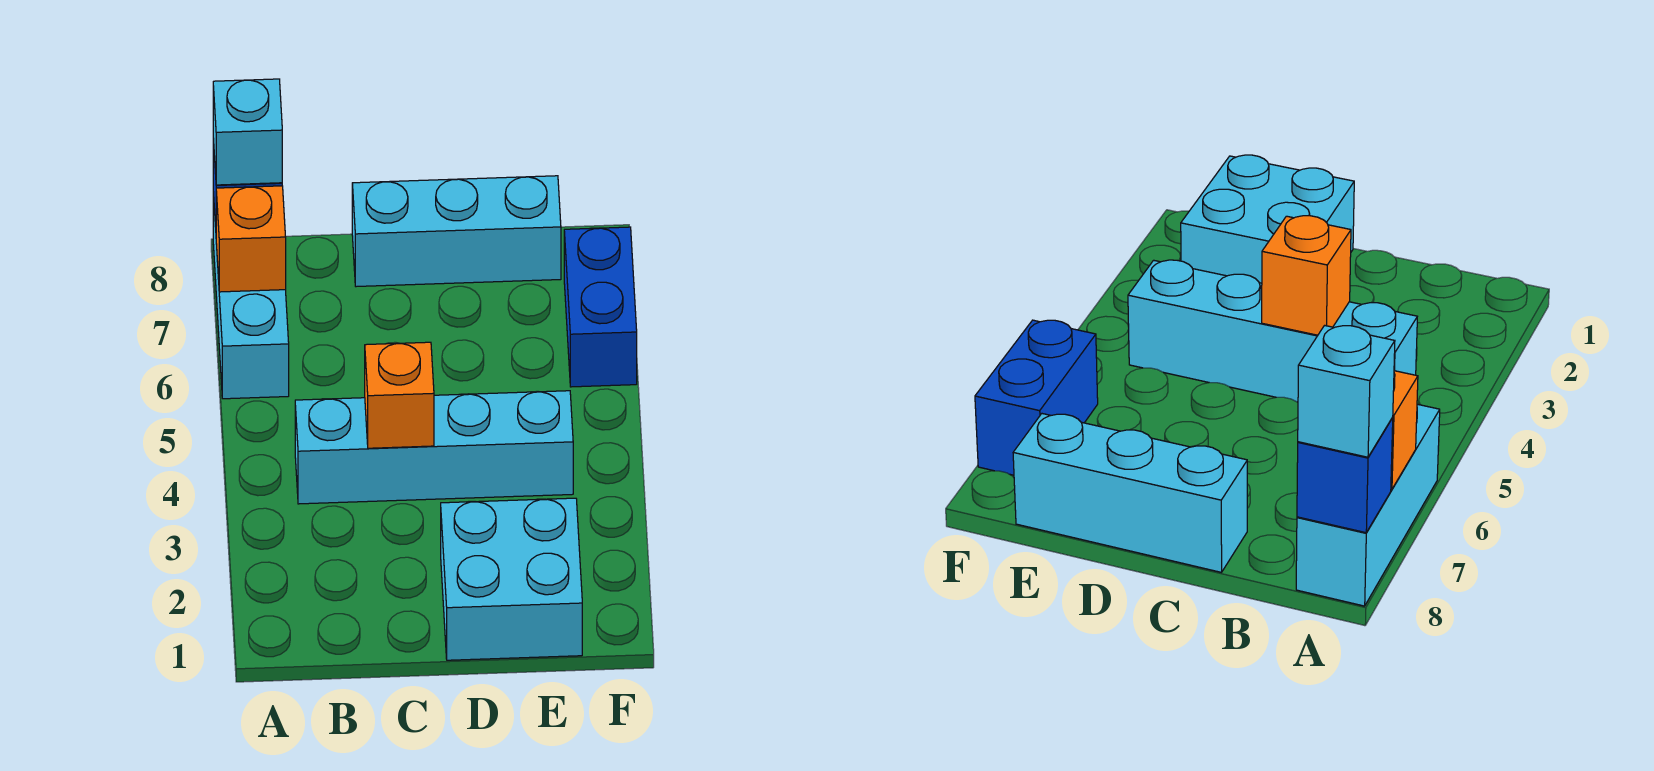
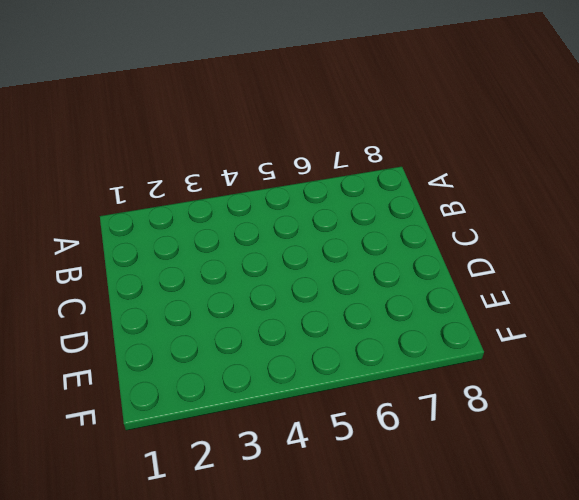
none -> cyan brick A6:A8 level 1
none -> cyan brick B4:E4 level 1

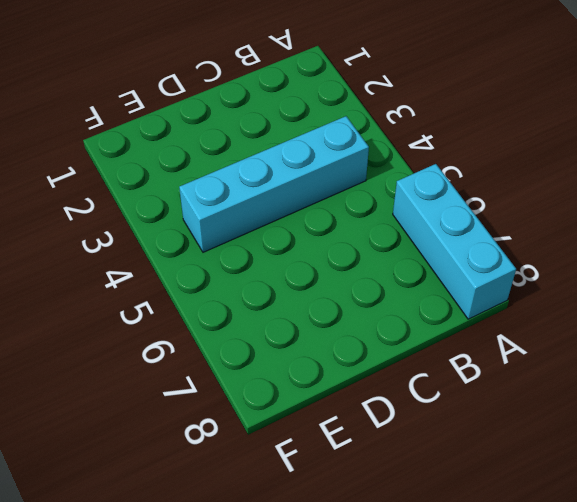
none -> cyan brick C8:E8 level 1
none -> cyan brick D1:E2 level 1

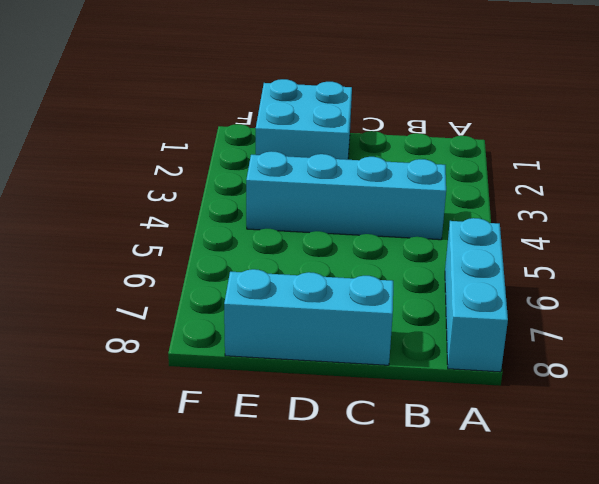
none -> blue brick F6:F7 level 1
none -> orange brick A7 level 2

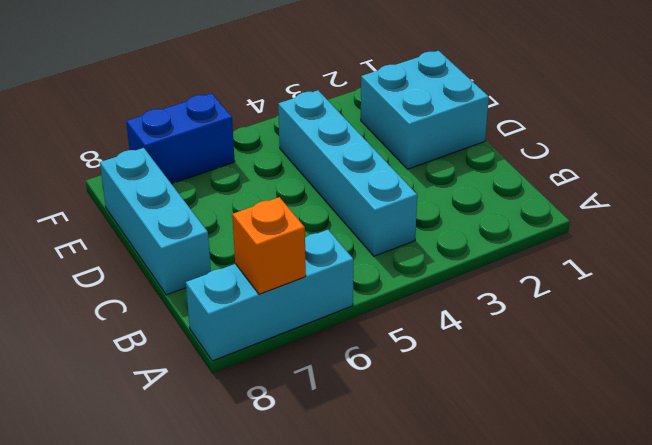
none -> blue brick A8 level 2
none -> orange brick C4 level 2

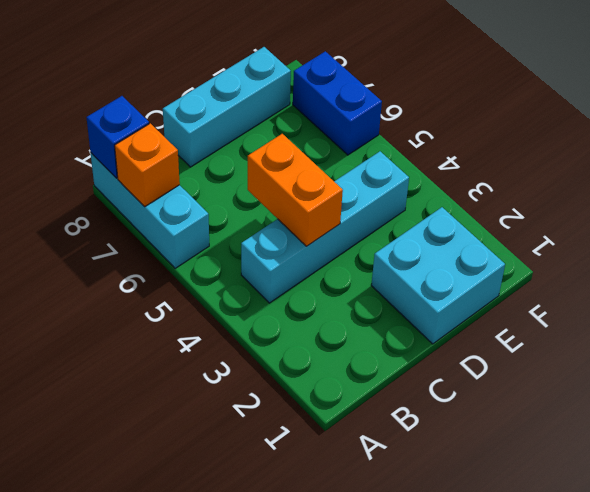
orange brick C4:C5 level 2 -> orange brick C4 level 2
none -> cyan brick A8 level 3

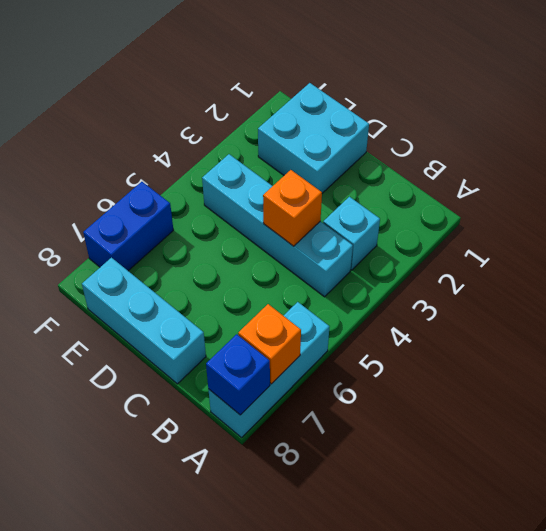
cyan brick B3 level 1 -> cyan brick A8 level 3

